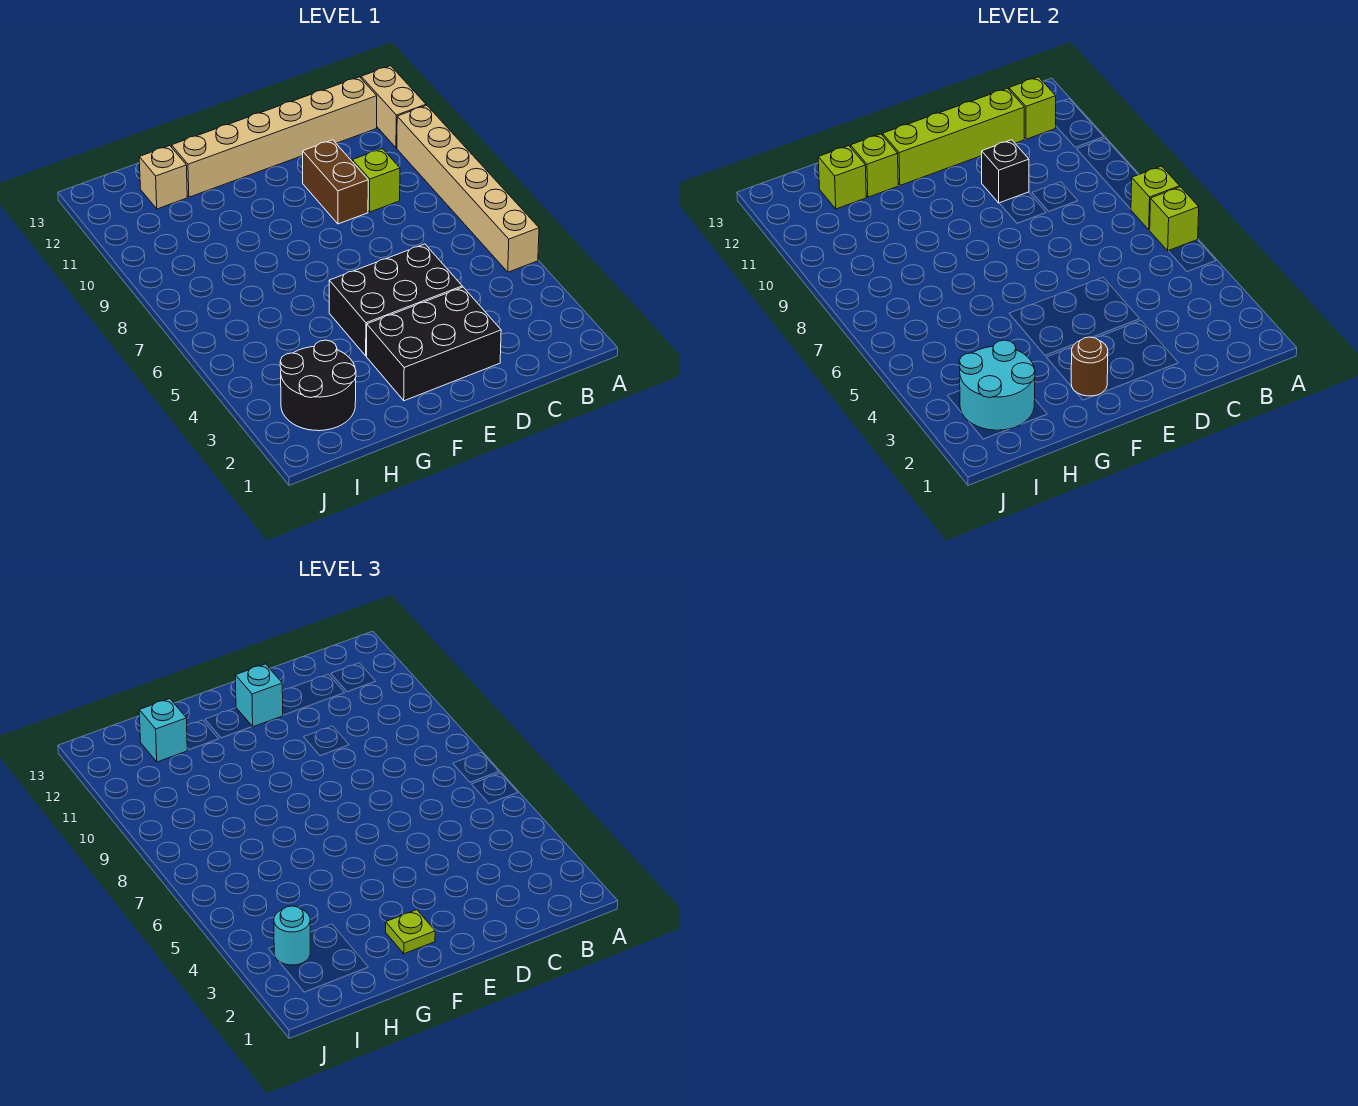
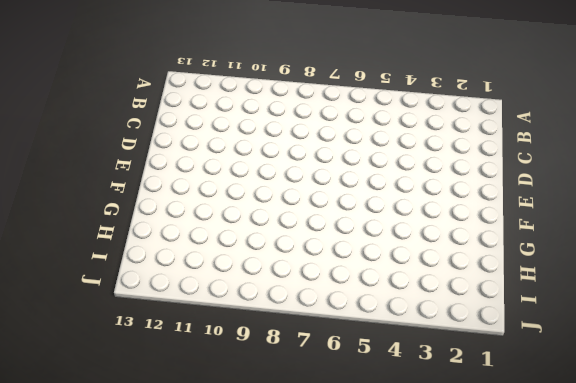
none -> tan brick A5:A10 level 1
none -> tan brick A11:A12 level 1
none -> tan brick B12:G12 level 1

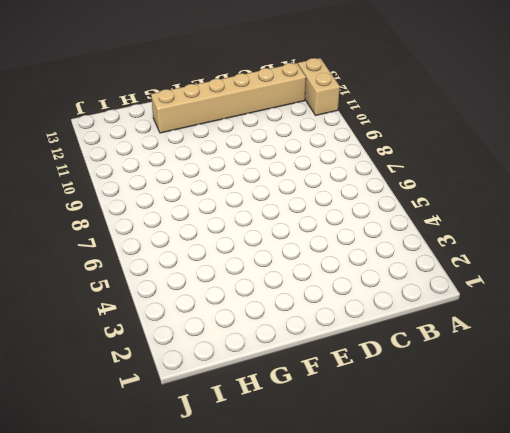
none -> tan brick A5:A10 level 1
none -> lime brick C9 level 1
none -> black brick D2:F3 level 1

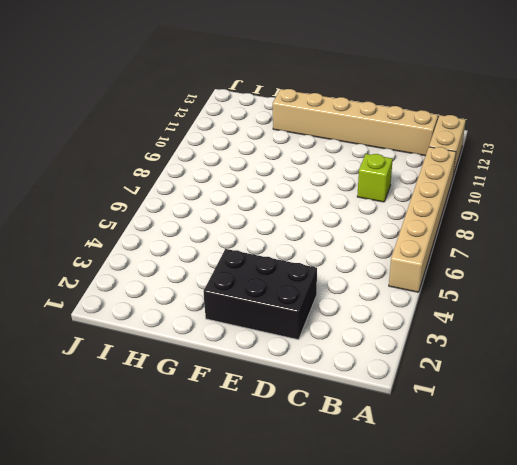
none -> black brick D4:F5 level 1
none -> brown brick D9:D10 level 1
none -> black round brick H2:I3 level 1

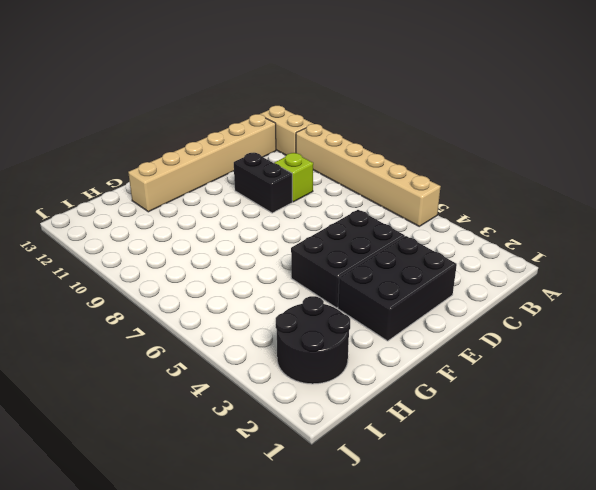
black brick D9:D10 level 1 -> brown brick D9:D10 level 1
none -> tan brick H12 level 1
none -> lime brick A6 level 2
none -> lime brick A7 level 2

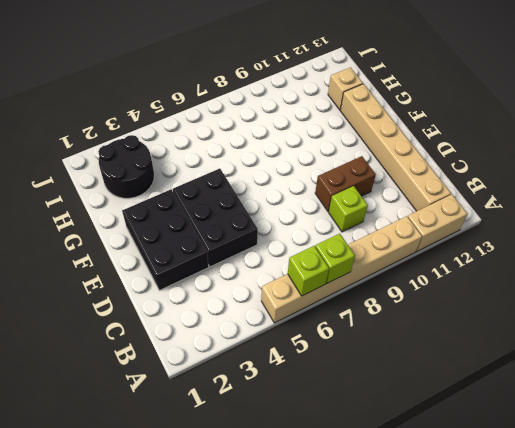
none -> lime brick B12 level 2
none -> lime brick C12:F12 level 2
none -> black brick D10 level 2

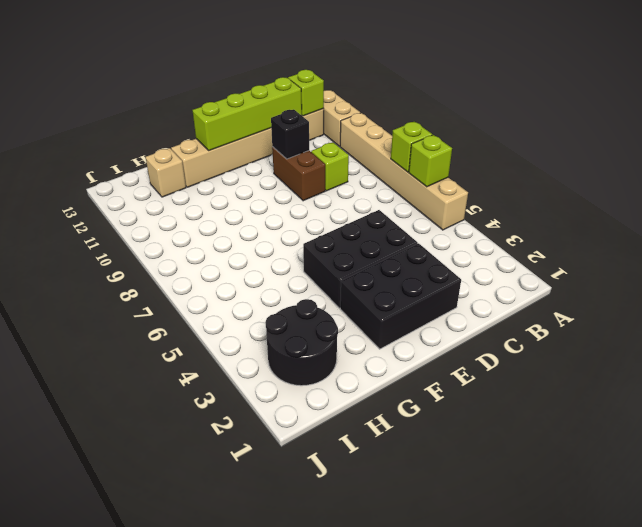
none -> brown round brick F2 level 2
none -> lime brick G12 level 2
none -> cyan round brick H2:I3 level 2

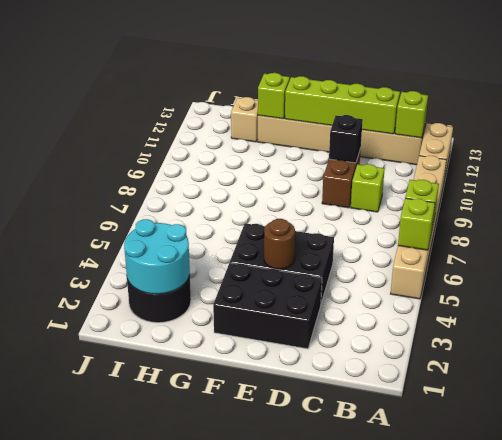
brown round brick E4 level 2 -> brown round brick F2 level 2
none -> lime brick H12 level 2
none -> cyan brick E12 level 3
none -> lime plate F2 level 3

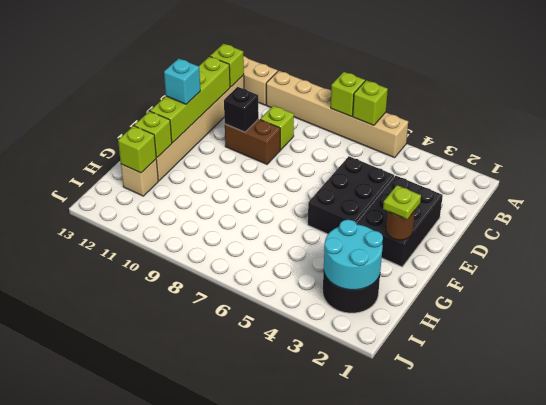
none -> cyan brick H12 level 3
none -> cyan round brick I3 level 3

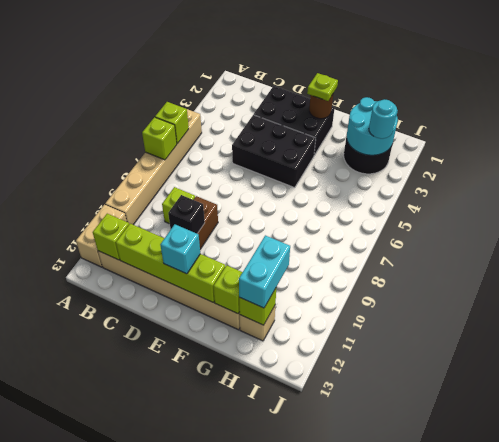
cyan brick H11:H12 level 3 -> cyan brick H12 level 3

